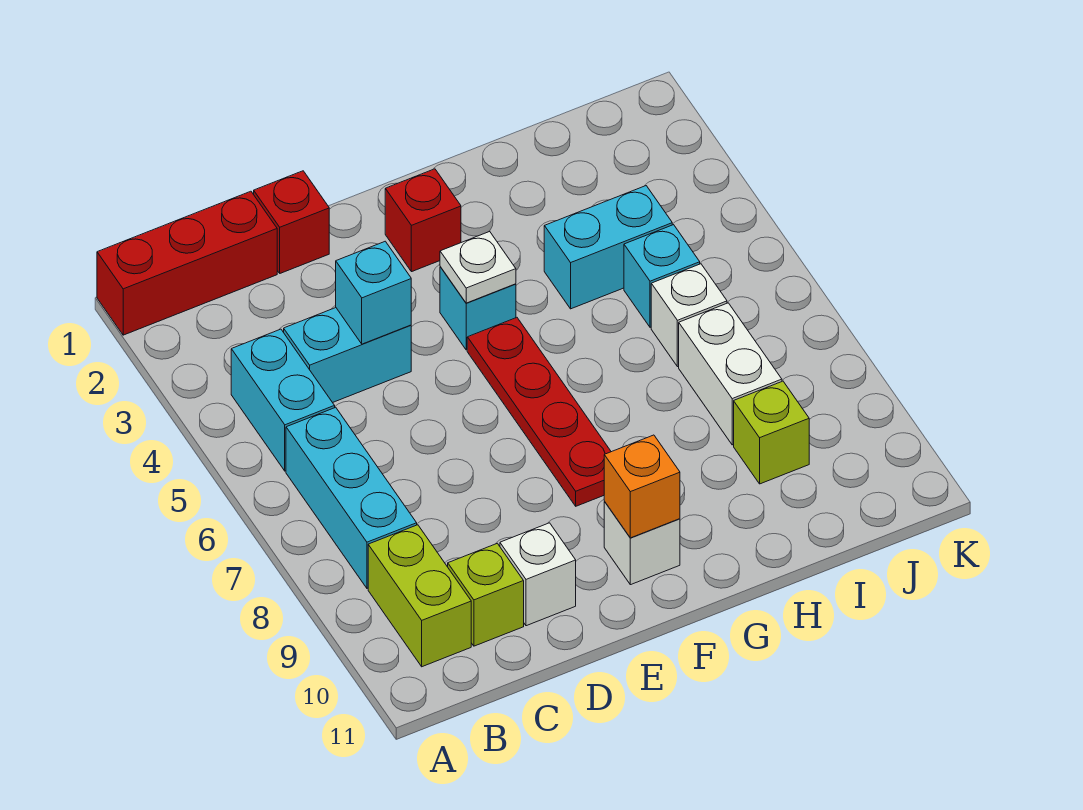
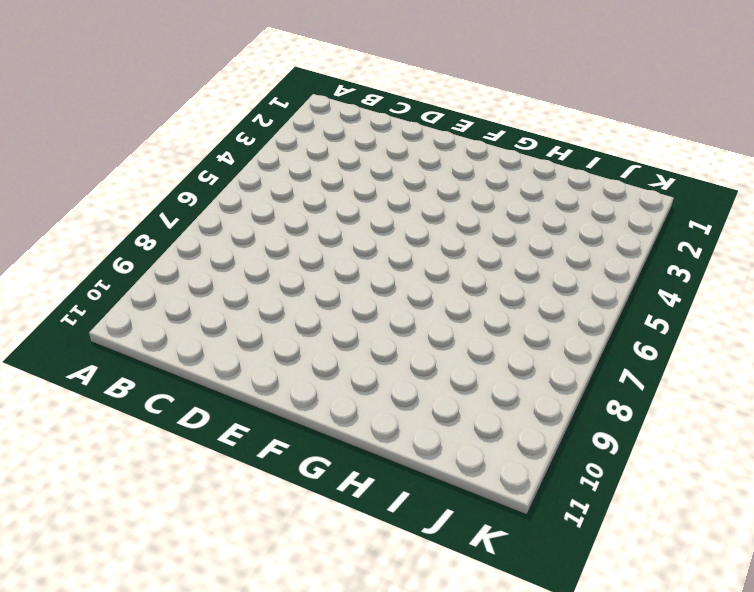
none -> red brick A1:C1 level 1
none -> cyan brick B4:B5 level 1
none -> cyan brick B6:B8 level 1

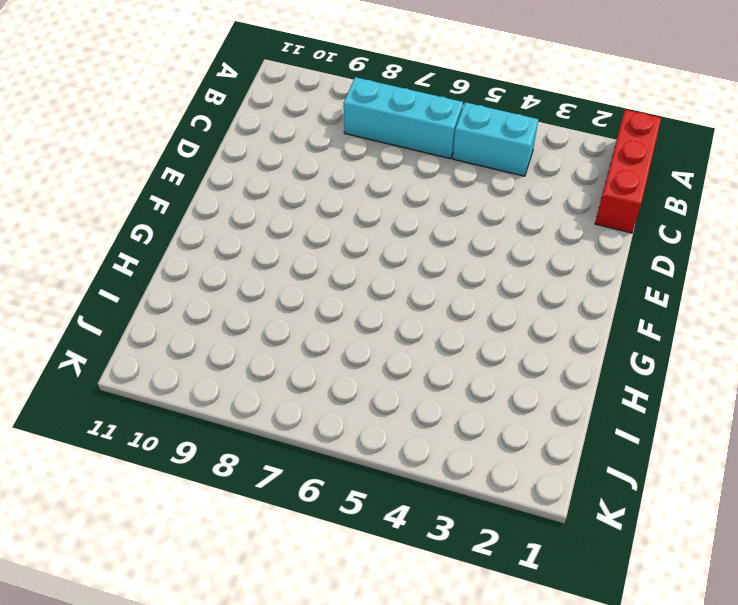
none -> lime brick B9:B10 level 1
none -> cyan brick C4:D4 level 1
none -> lime brick C10 level 1

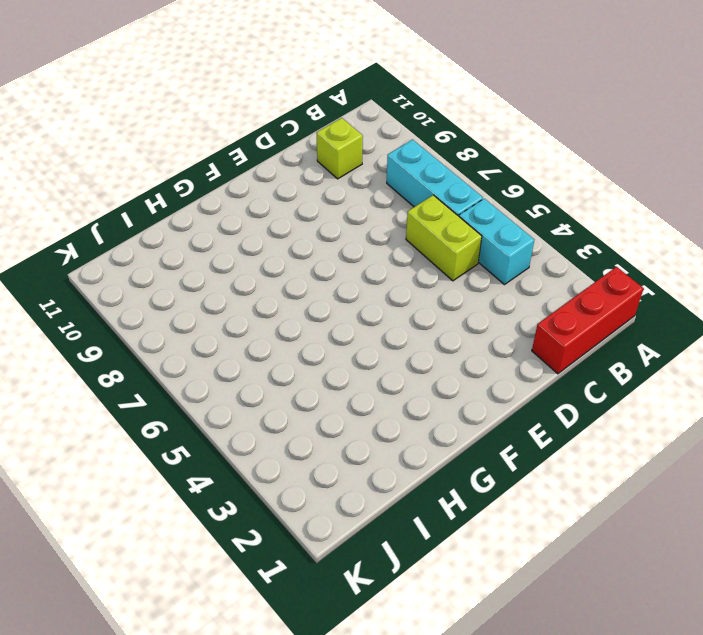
lime brick C5:C6 level 1 -> lime brick B9:B10 level 1
none -> cyan brick C4:D4 level 1
none -> red brick D1 level 1
none -> white brick D10 level 1

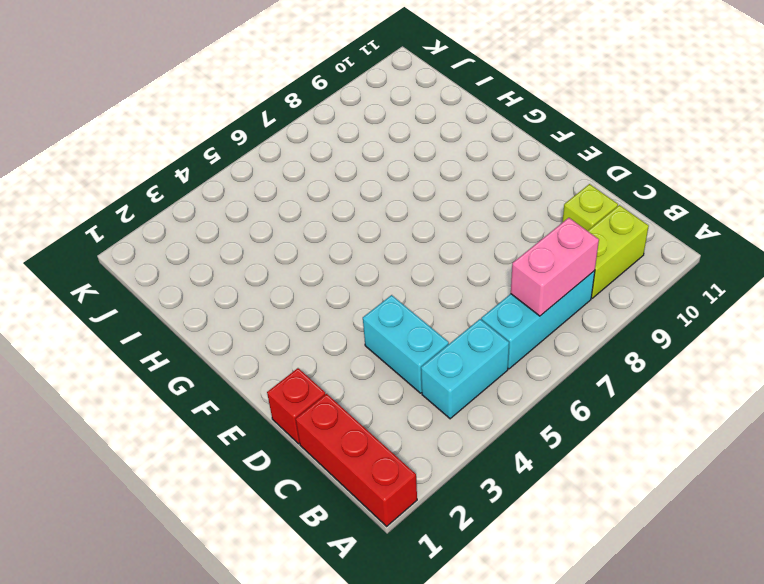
pink brick B7:B8 level 2 -> none
none -> white brick D10 level 1
none -> red brick F2 level 1
none -> cyan brick F4 level 1

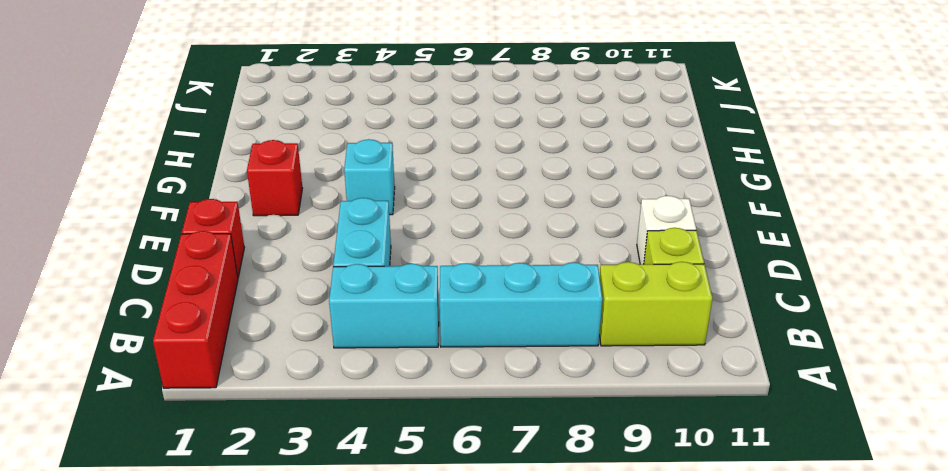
none -> red plate F5:F8 level 1
none -> white brick F10 level 1
none -> cyan brick H4:I4 level 1

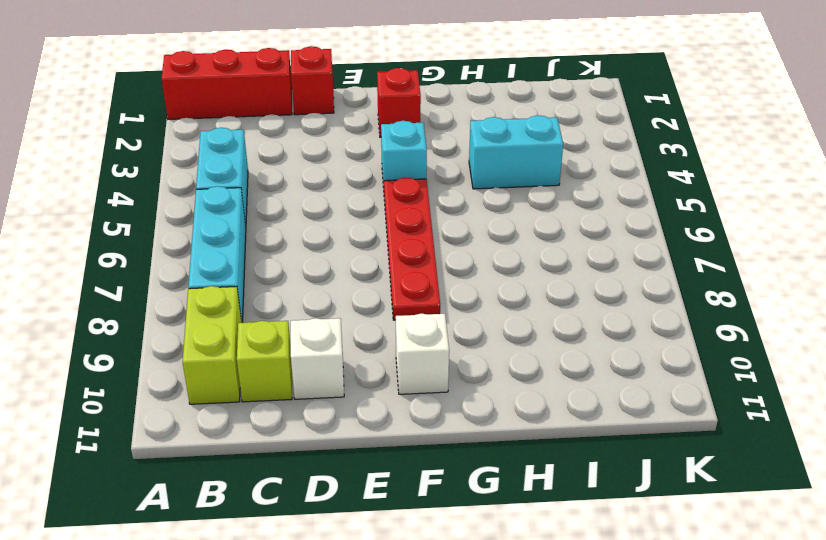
none -> cyan brick C4:D4 level 1
none -> cyan brick I5 level 1
none -> white brick I6 level 1

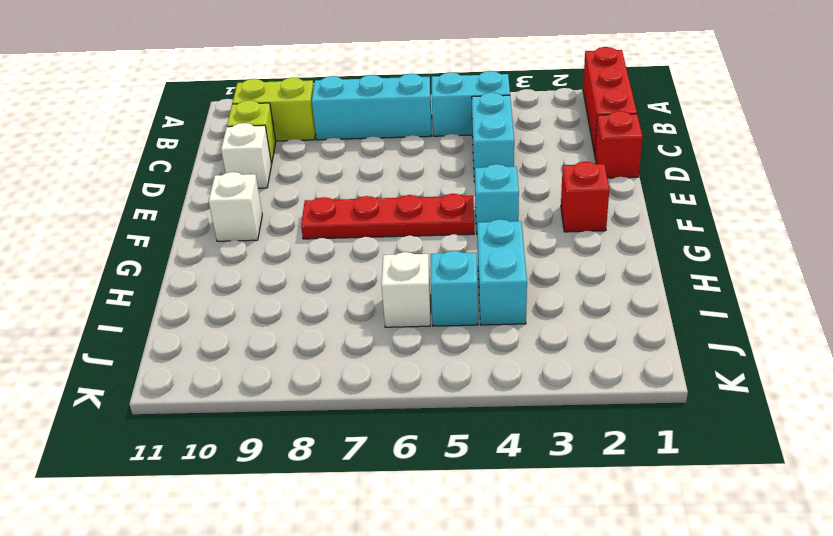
none -> white brick I7:I8 level 1
none -> lime brick I9 level 1
none -> cyan brick D4 level 2

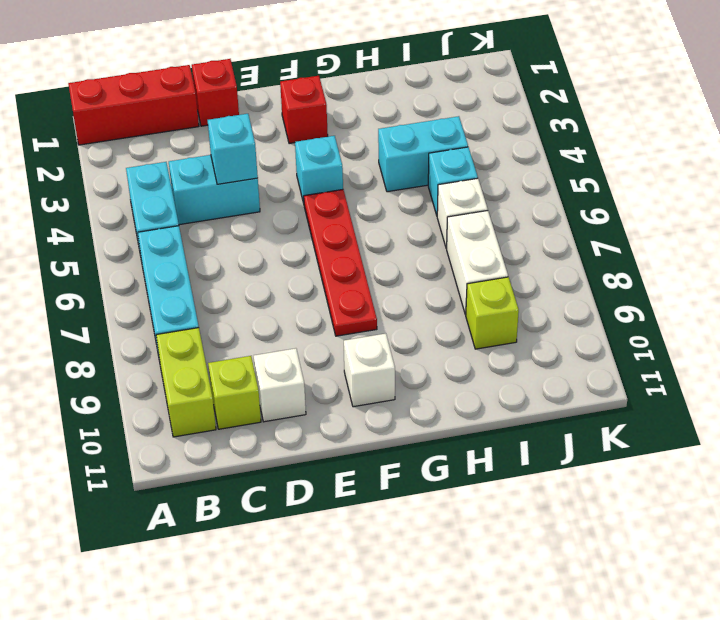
none -> white plate F4 level 2
none -> orange brick F10 level 2

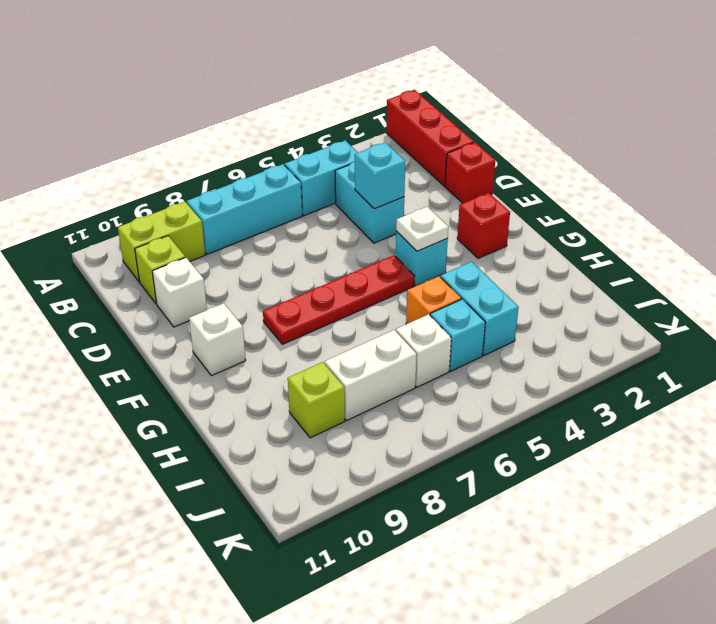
orange brick H5 level 1 -> orange brick F10 level 2

